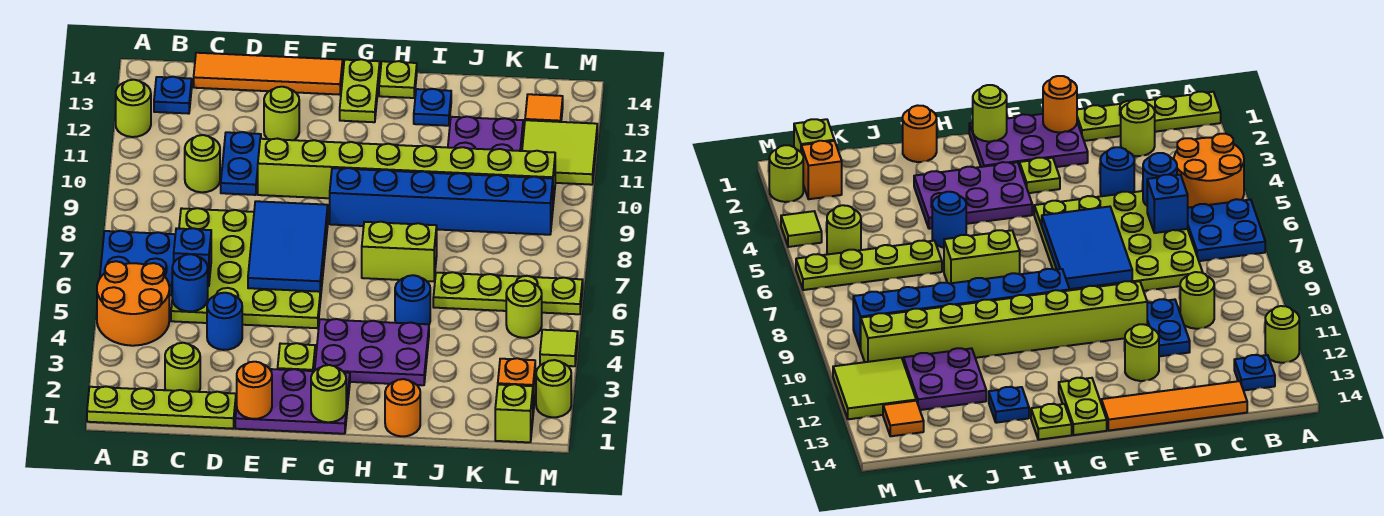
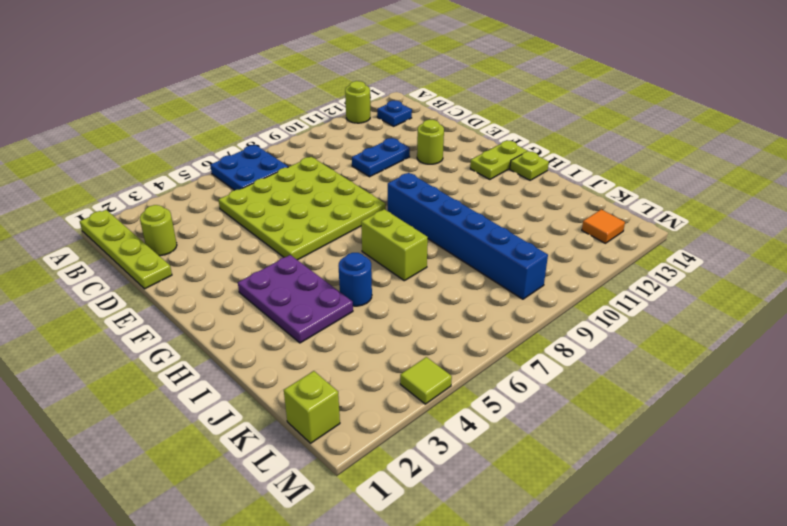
none -> orange round brick A4:B5 level 1
none -> lime round brick C10 level 1
none -> orange tile C14:F14 level 1
none -> blue round brick D4 level 1

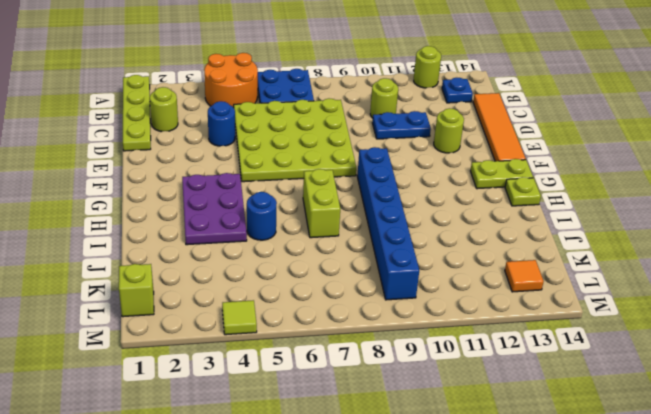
none -> purple plate E1:G2 level 1
none -> lime brick E10:L10 level 1
none -> lime plate F3 level 1
none -> orange round brick I1 level 1

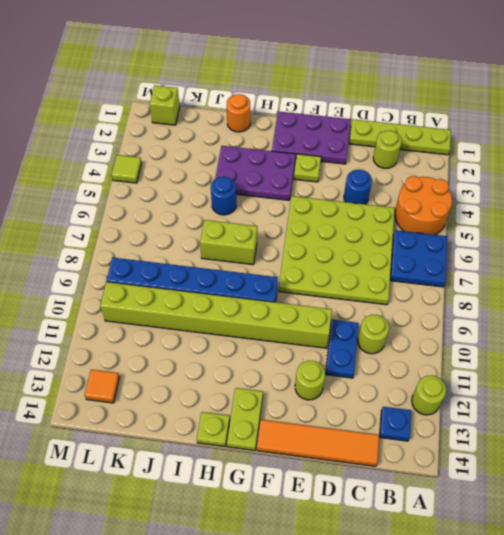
none -> blue plate I13 level 1
none -> lime plate J6:M6 level 1
none -> purple plate J11:K12 level 1
none -> orange brick L2 level 1

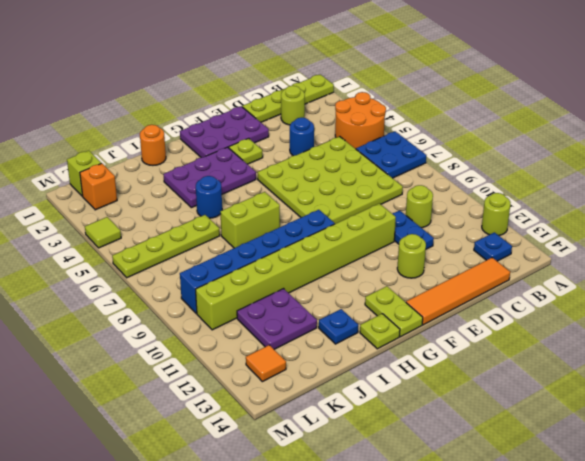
none -> lime round brick L5 level 1
none -> lime tile L11:M12 level 1
none -> lime round brick M2 level 1
none -> blue round brick C5 level 2

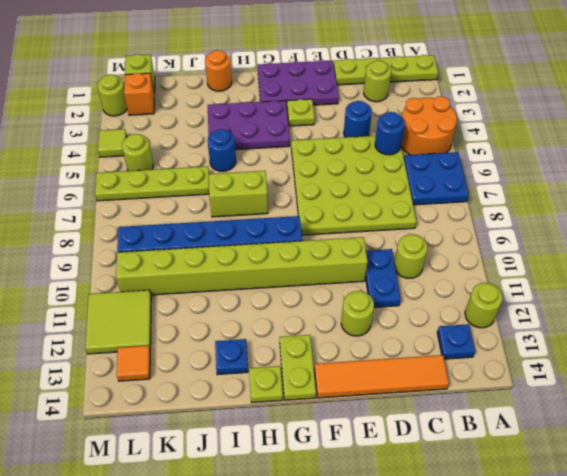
none -> purple plate J11:K12 level 1
none -> blue brick C6 level 2
none -> orange round brick E1 level 2
none -> blue tile E6:F8 level 2

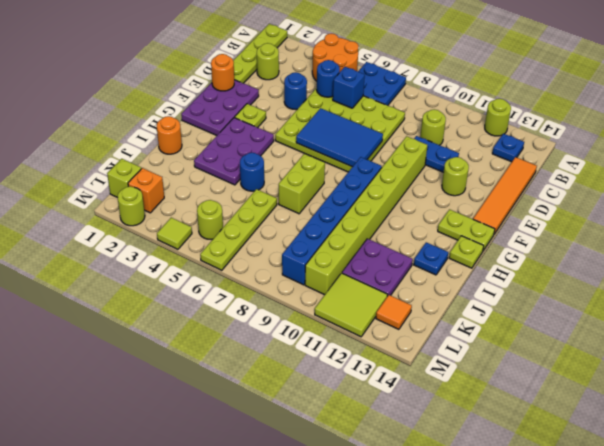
none -> lime round brick G1 level 2

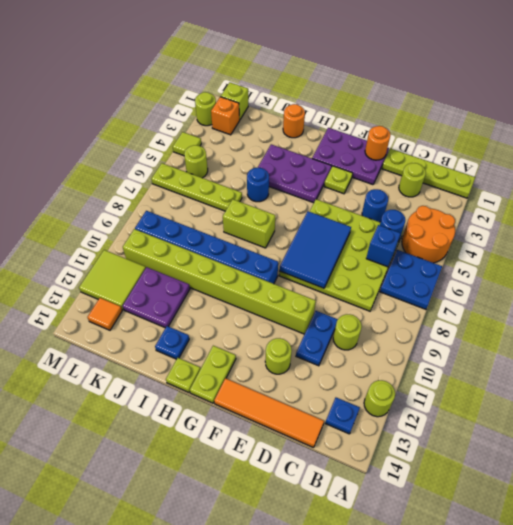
none -> lime round brick G1 level 2

